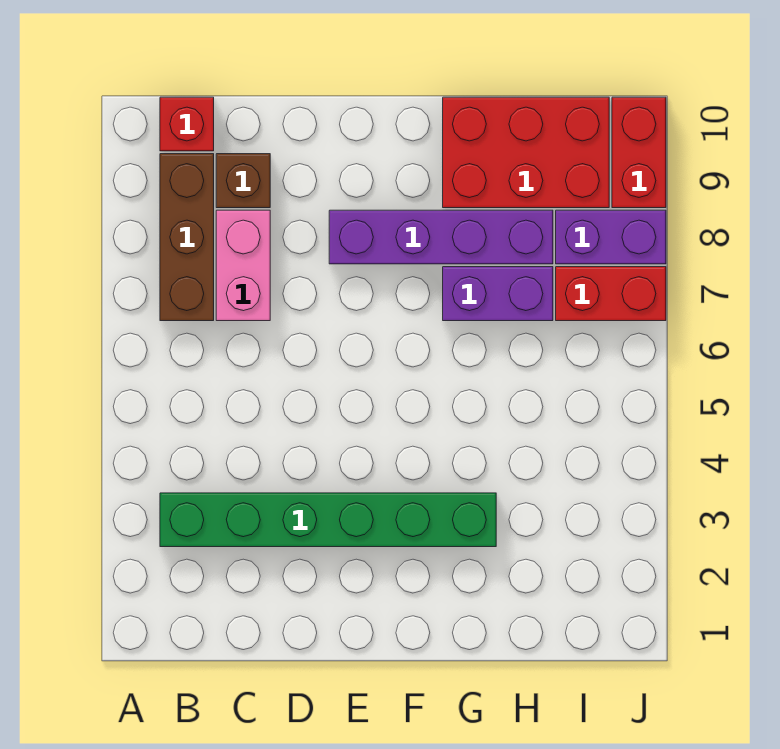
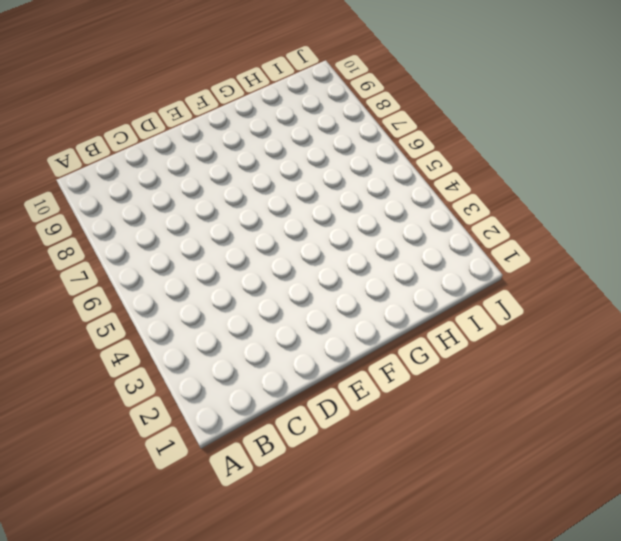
none -> green brick B3:G3 level 1
none -> brown brick B7:B9 level 1

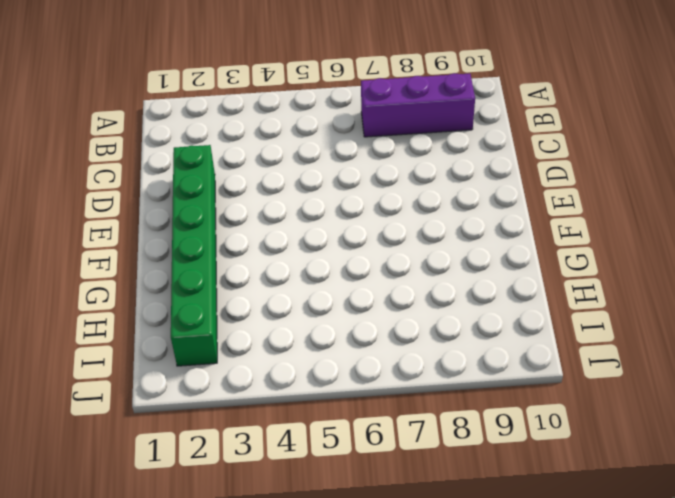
purple brick B7:B9 level 1 -> brown brick B7:B9 level 1
green brick D2:I2 level 1 -> green brick B3:G3 level 1
none -> red brick B10 level 1
none -> pink brick C7:C8 level 1

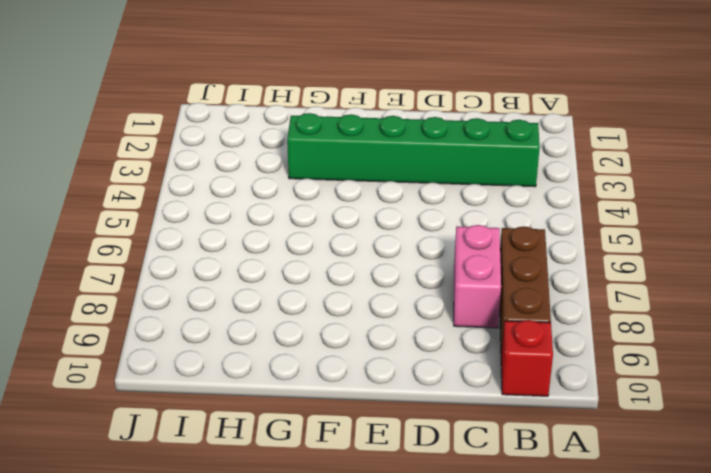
none -> brown brick C9 level 1
none -> purple brick E8:H8 level 1

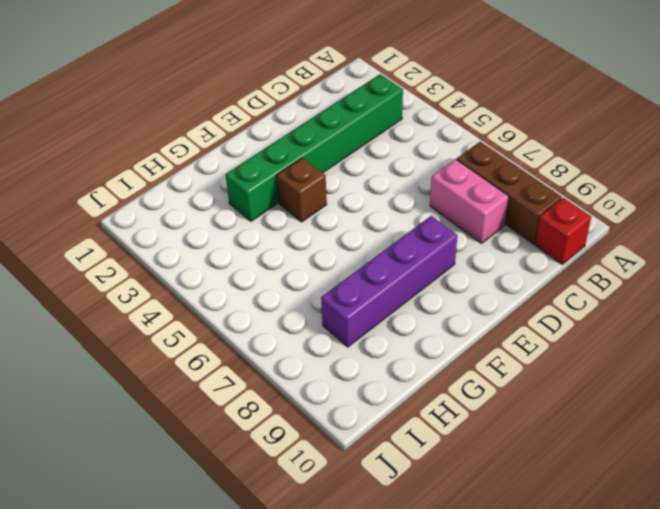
brown brick F4 level 1 -> brown brick C9 level 1
none -> purple brick G7:H7 level 1
none -> red brick G9:I10 level 1

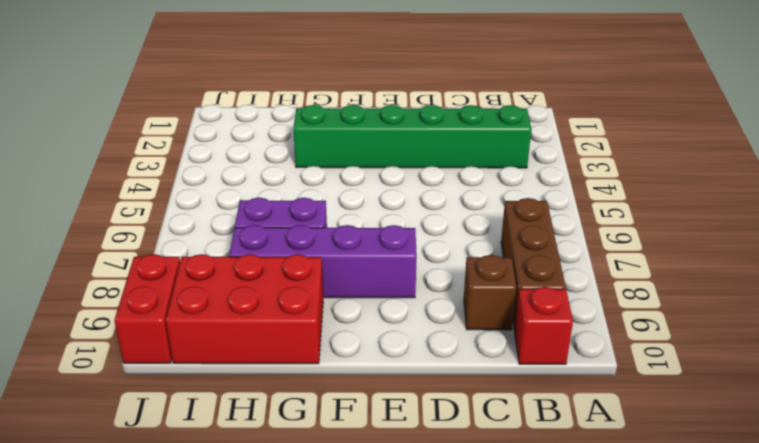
none -> pink brick C7:C8 level 1
none -> red brick I7:J7 level 1

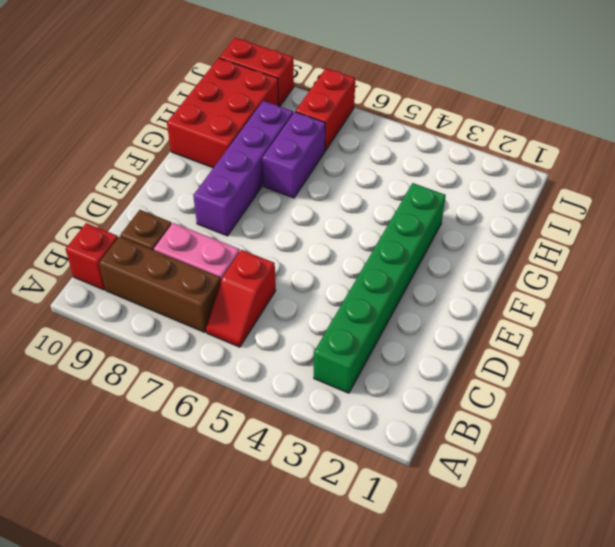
red slope B6:C6 level 1 top C -> none
none -> purple brick I8:J8 level 1

